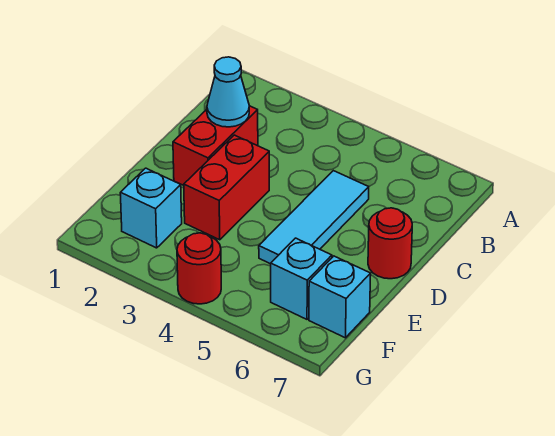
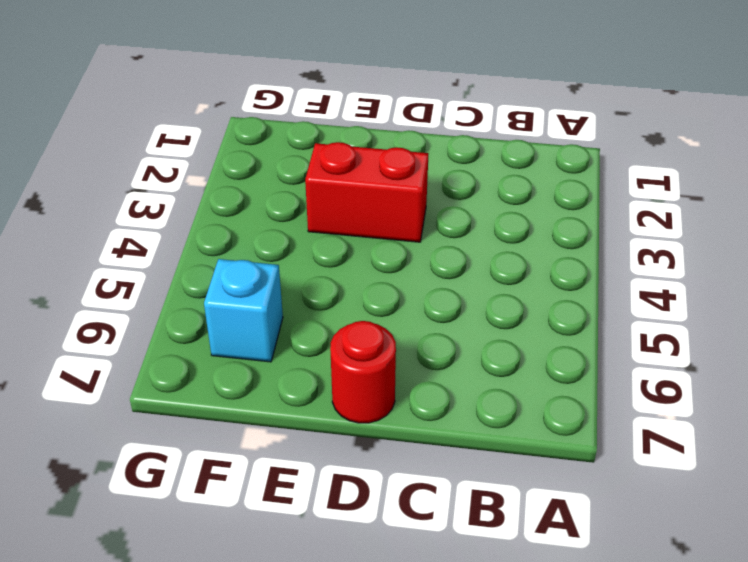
none -> red brick C2:D2 level 1
none -> cyan tile C5:E5 level 1

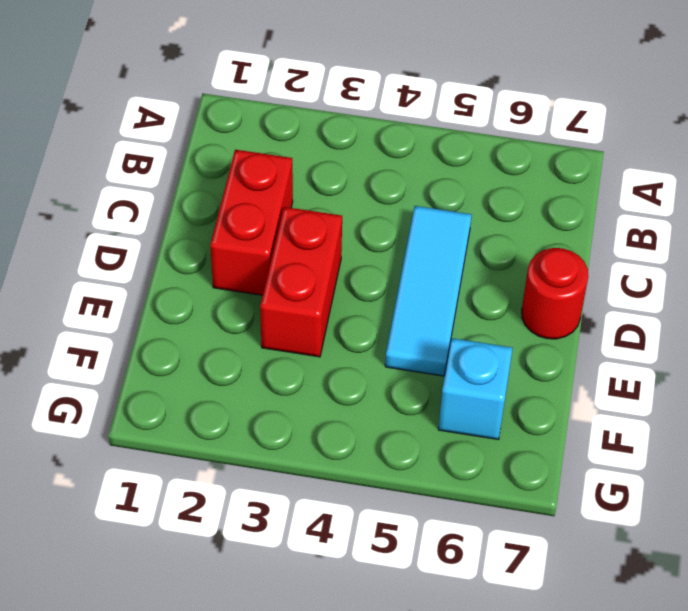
none -> cyan brick F2 level 1
none -> cyan brick F7 level 1

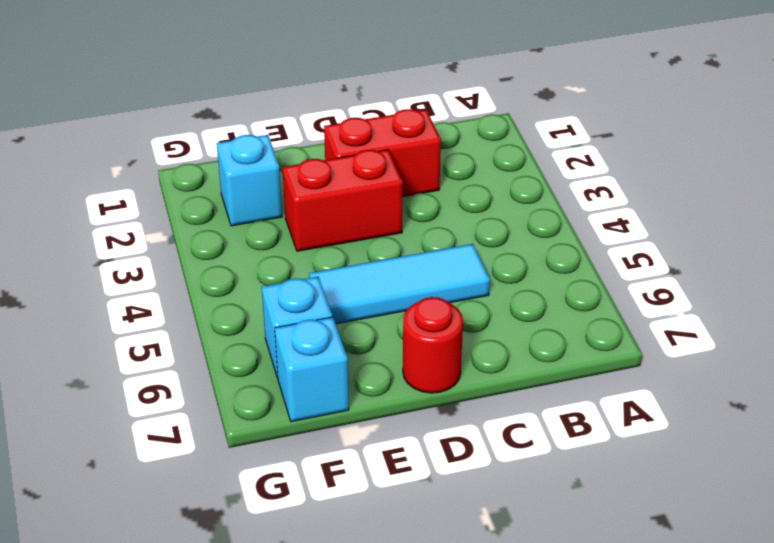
none -> red round brick G4 level 1
none -> cyan cone C2 level 2

